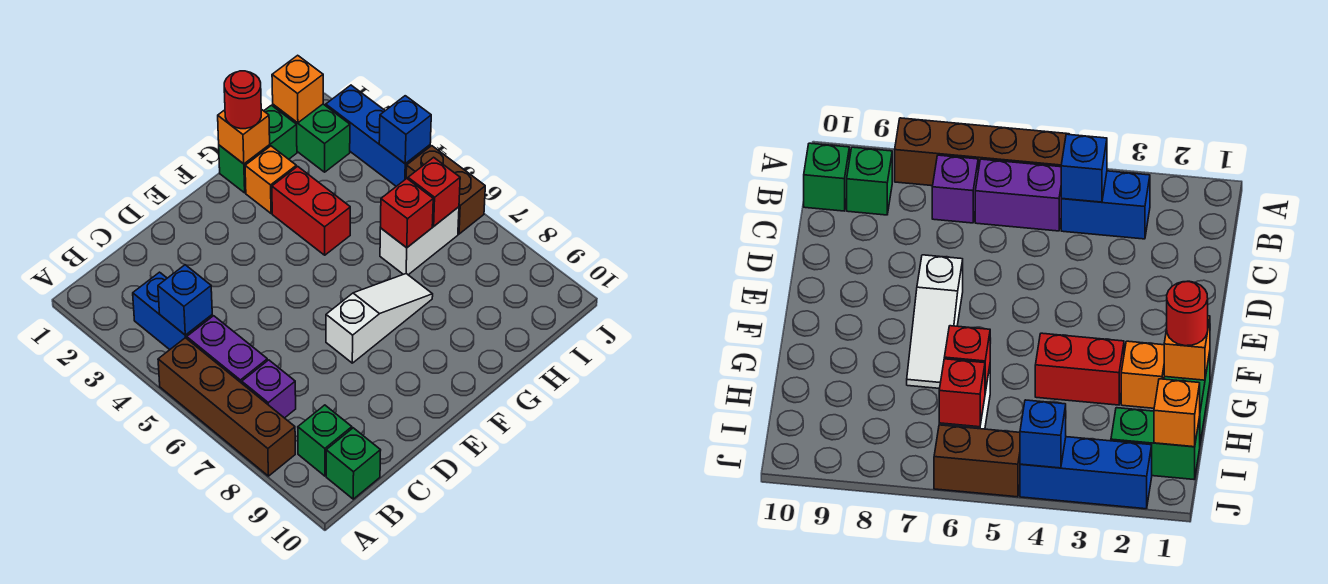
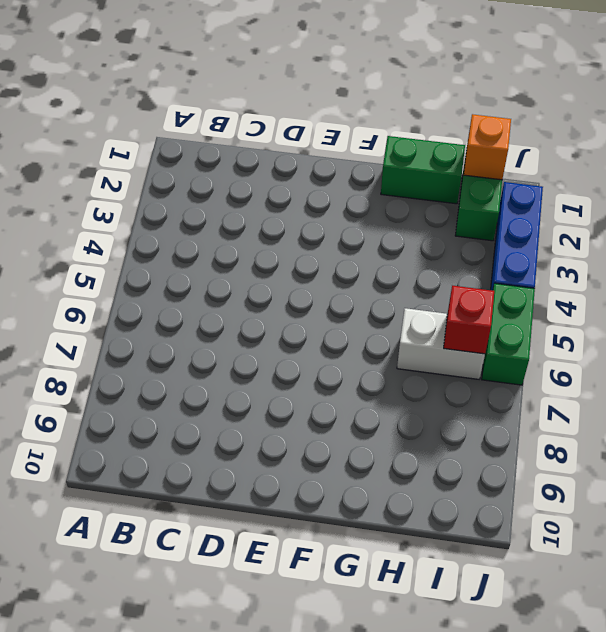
green brick J5:J6 level 1 -> brown brick J5:J6 level 1
none -> brown brick A5:A8 level 1
none -> blue brick B3:B4 level 1
none -> purple brick B5:B6 level 1

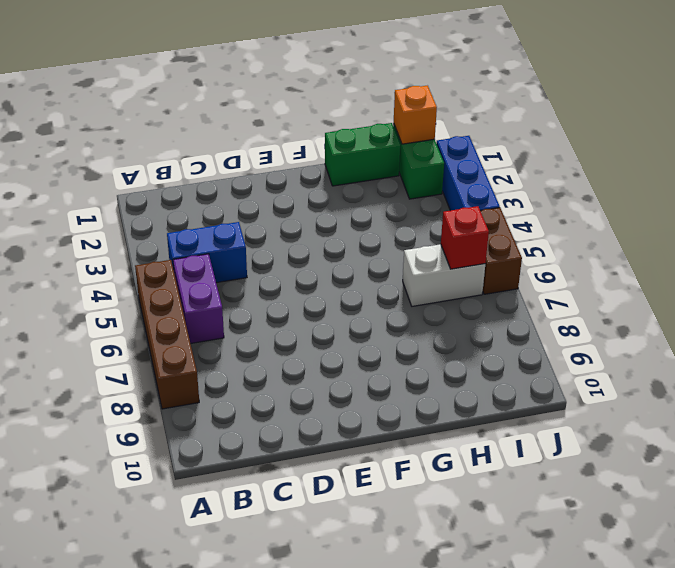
blue brick B4:C4 level 1 -> blue brick B3:B4 level 1
none -> purple brick B7 level 1
none -> green brick B9 level 1
none -> green brick B10 level 1

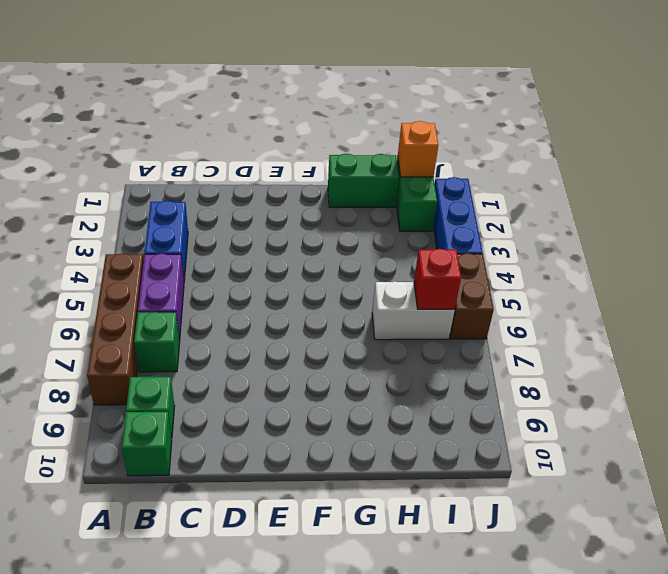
green brick B7 level 1 -> purple brick B7 level 1
none -> white slope E7:G7 level 1 top E
none -> orange brick G2 level 1
none -> red brick G3:G4 level 1

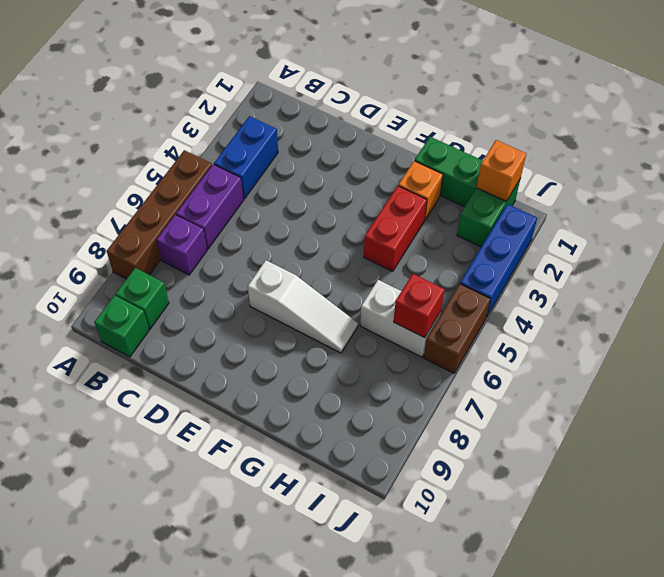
none -> blue brick B4 level 2
none -> orange brick G1 level 2
none -> red brick H6 level 2

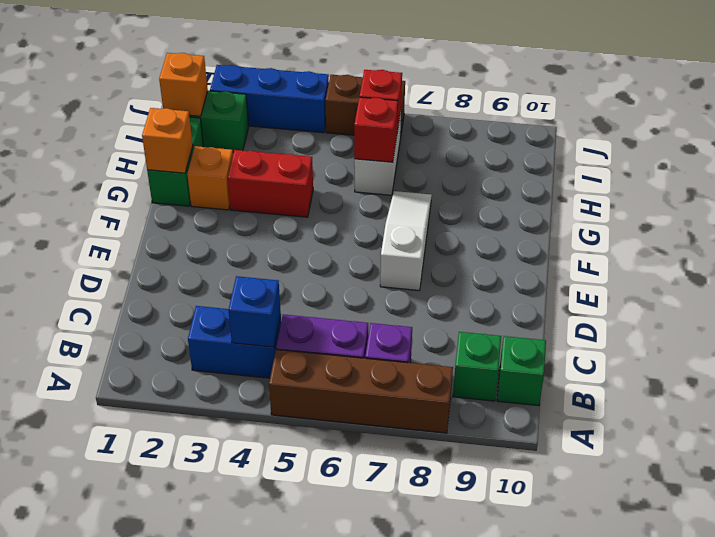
none -> blue brick J4 level 2
none -> red round brick G1 level 3

